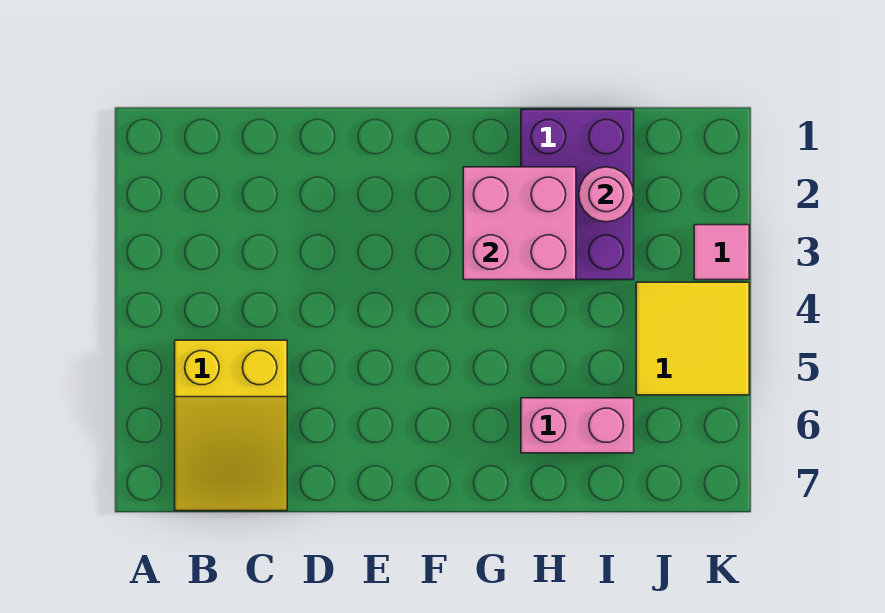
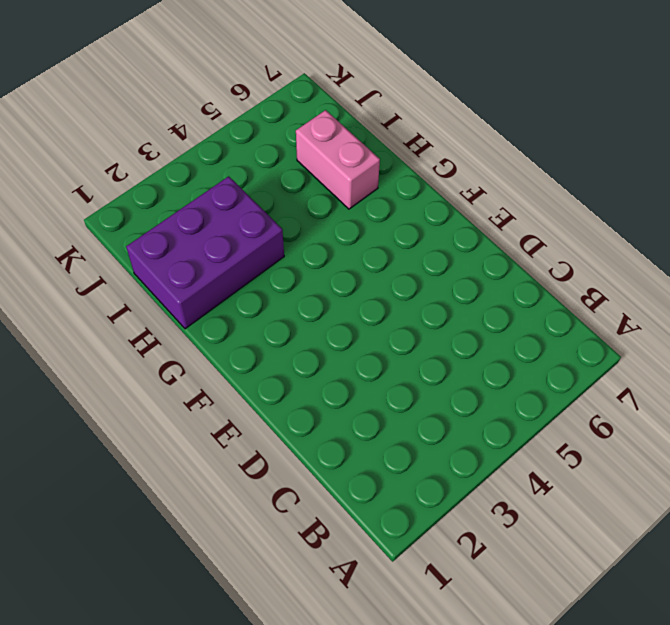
none -> yellow slope B5:C7 level 1 top 5
none -> yellow tile J4:K5 level 1

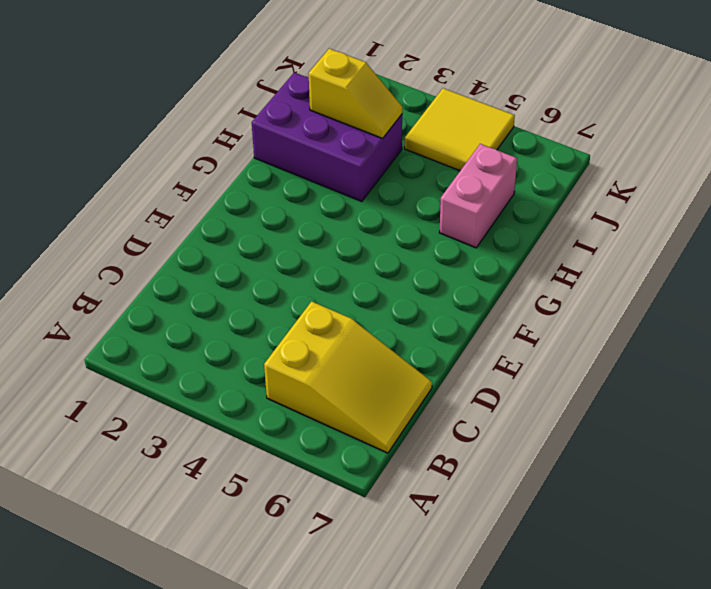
yellow slope I2:I3 level 2 top 2 -> pink round brick I2 level 2
none -> pink tile K3 level 1
none -> pink brick G2:H3 level 2

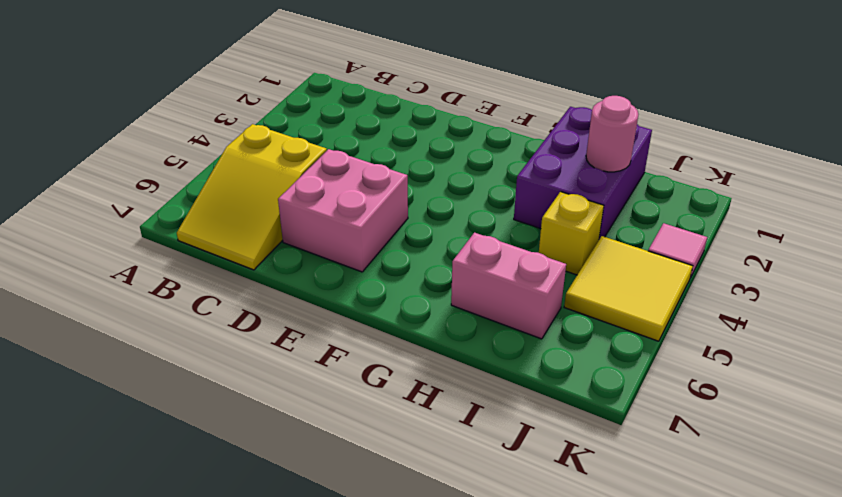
pink brick D5:E6 level 1 -> pink brick G2:H3 level 2
yellow brick I4 level 1 -> none

